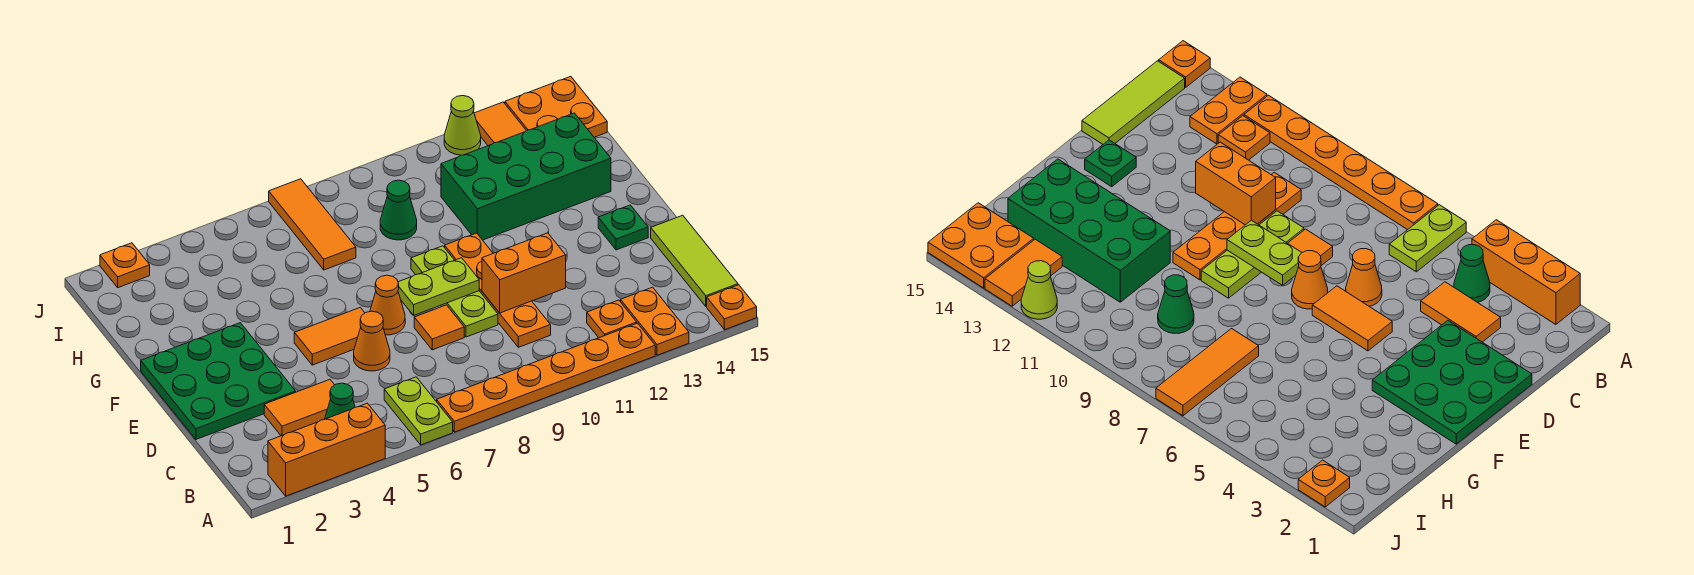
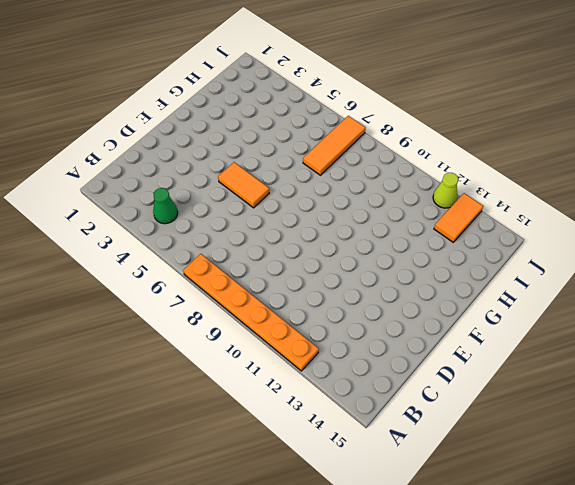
none -> orange brick A2:A4 level 1
none -> lime plate A6:B6 level 1
none -> orange plate A13:B13 level 1

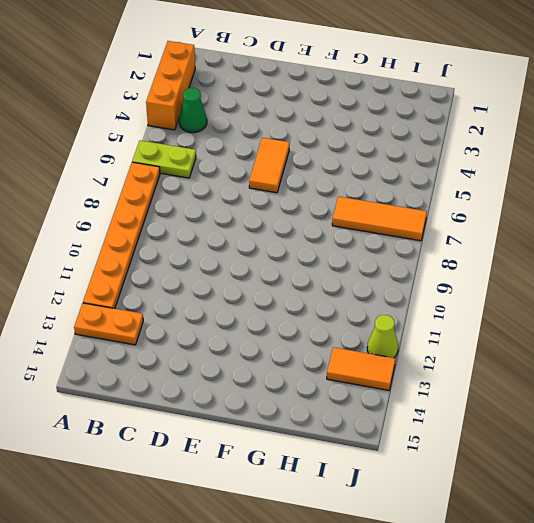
none -> orange plate A15 level 1
none -> orange plate B12 level 1
none -> lime tile B15:D15 level 1

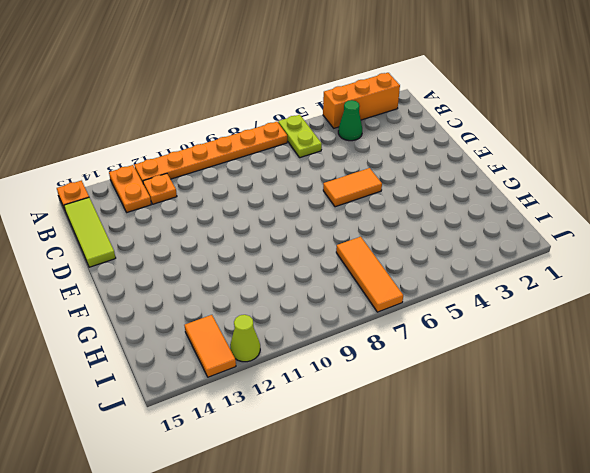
none -> orange tile C3:C4 level 1
none -> orange plate C10:F10 level 1
none -> green plate D1:F3 level 1

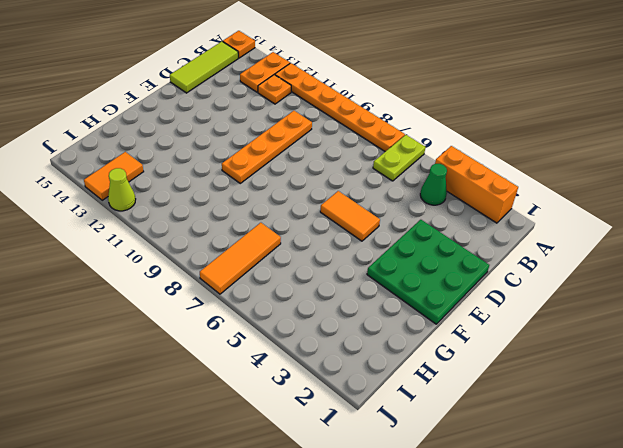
none -> orange tile C3:C4 level 1
none -> orange cone D6 level 1
none -> orange tile D8 level 1

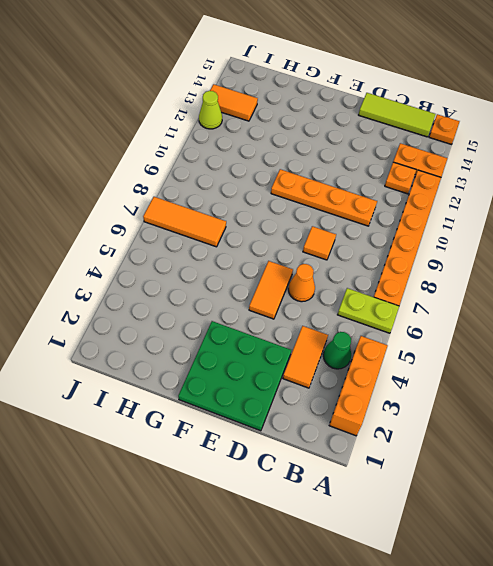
none -> lime plate D9:F9 level 1
none -> orange cone E7 level 1
none -> green plate E14 level 1

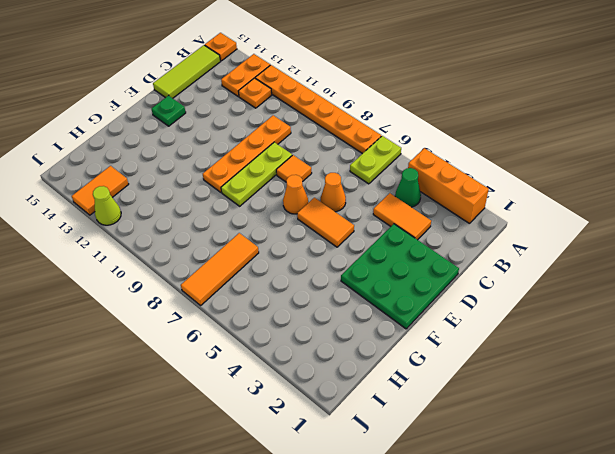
none -> green brick G11:H14 level 1
none -> green cone H9 level 1
none -> orange plate I14:J15 level 1

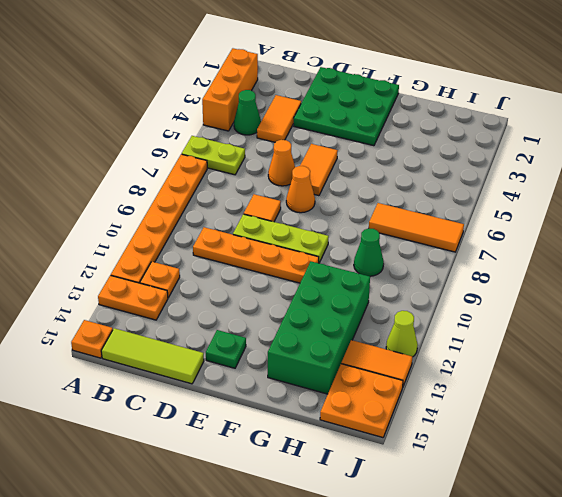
none -> orange plate J2 level 1
none -> orange brick D10:D11 level 2
none -> lime plate E8:E9 level 2

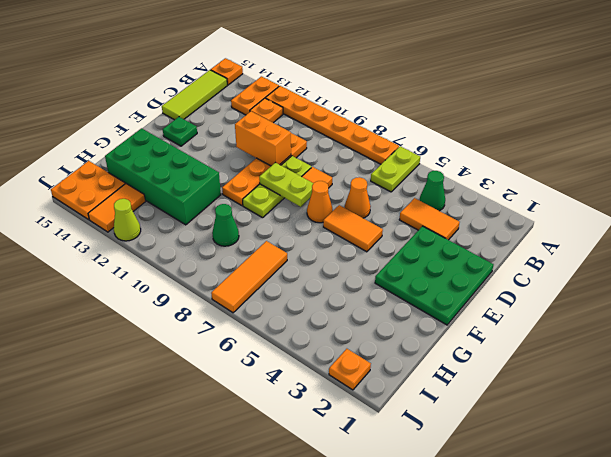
none -> orange brick A2:A4 level 1

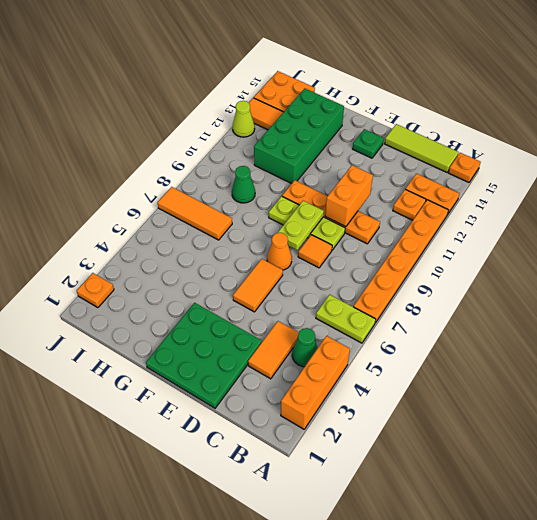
none -> orange cone D6 level 1

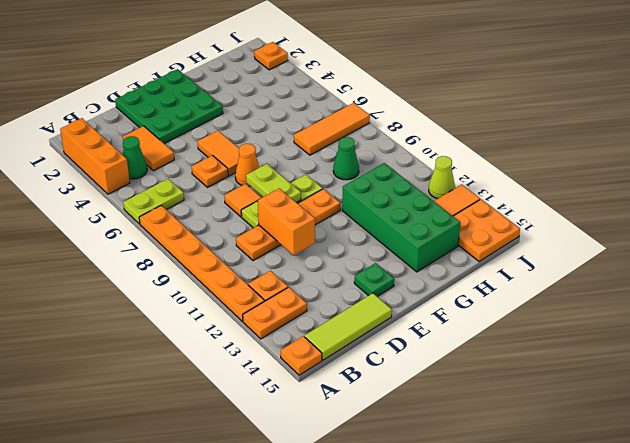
orange plate D6 level 1 -> orange cone D6 level 1

